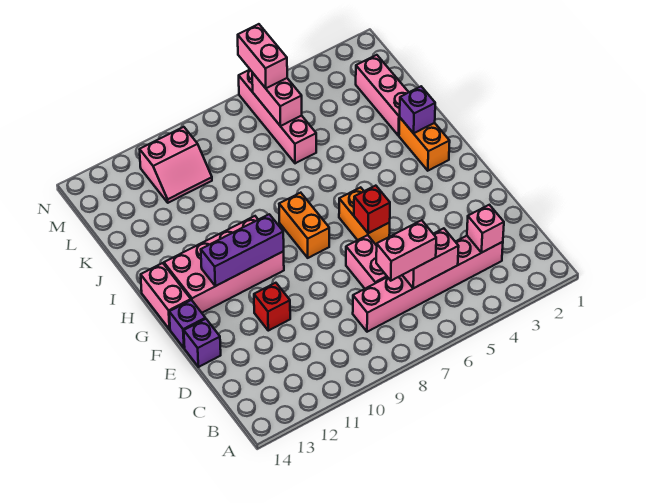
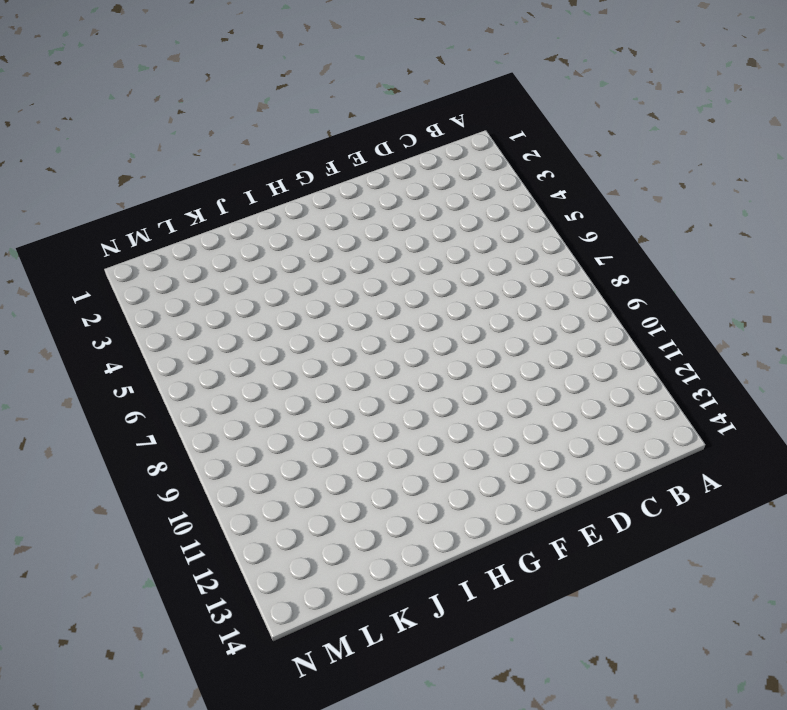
none -> pink brick C3:C8 level 1
none -> pink brick D7:E7 level 1
none -> red brick E11 level 1

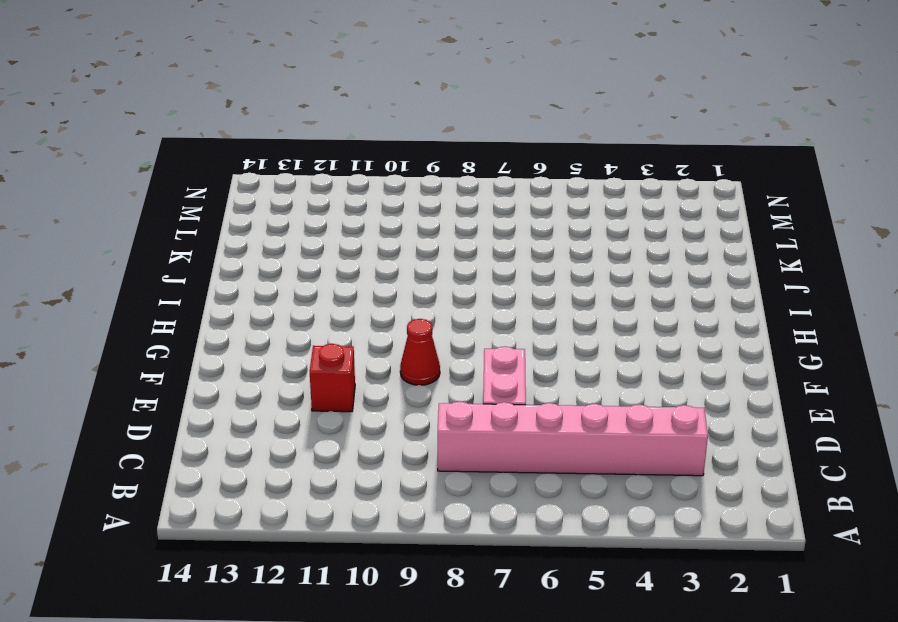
red cone F9 level 1 -> none
none -> purple brick E14 level 1
none -> orange brick F6:G6 level 1
none -> purple brick F14 level 1

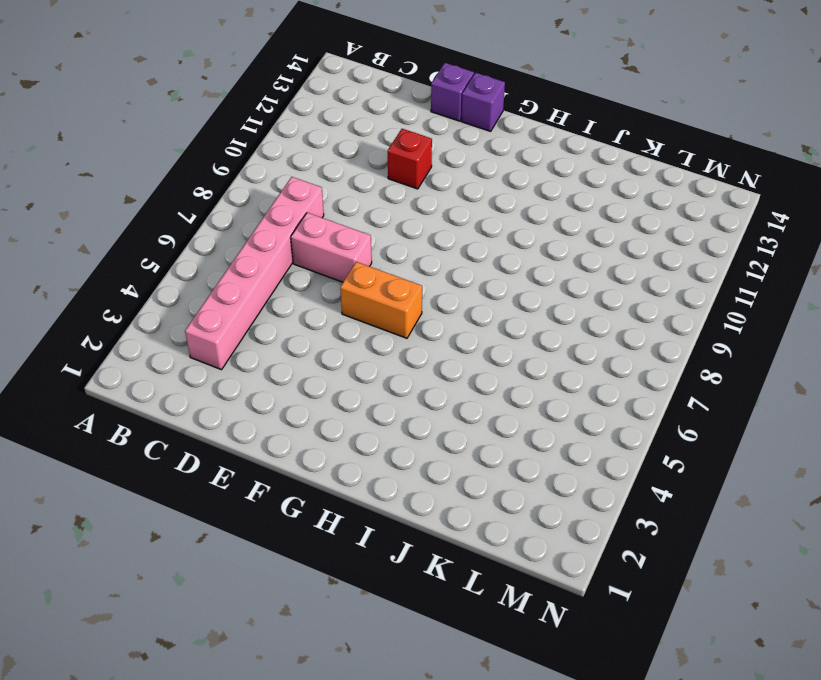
none -> orange brick G8:H8 level 1
none -> pink brick G10:H13 level 1
none -> pink brick G14:H14 level 1

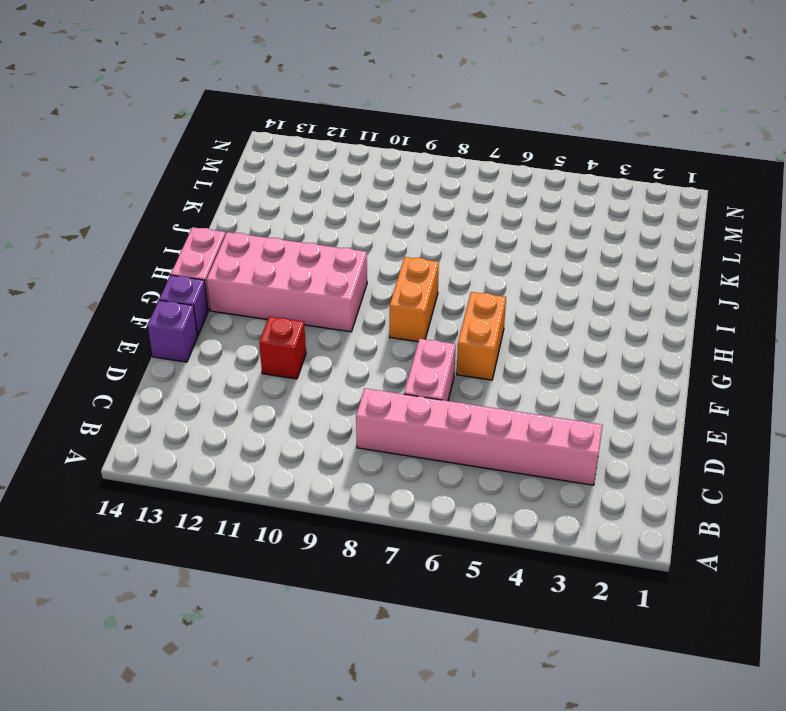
none -> orange brick H2:I2 level 1
none -> pink brick J2:L2 level 1
none -> pink brick K6:N6 level 1

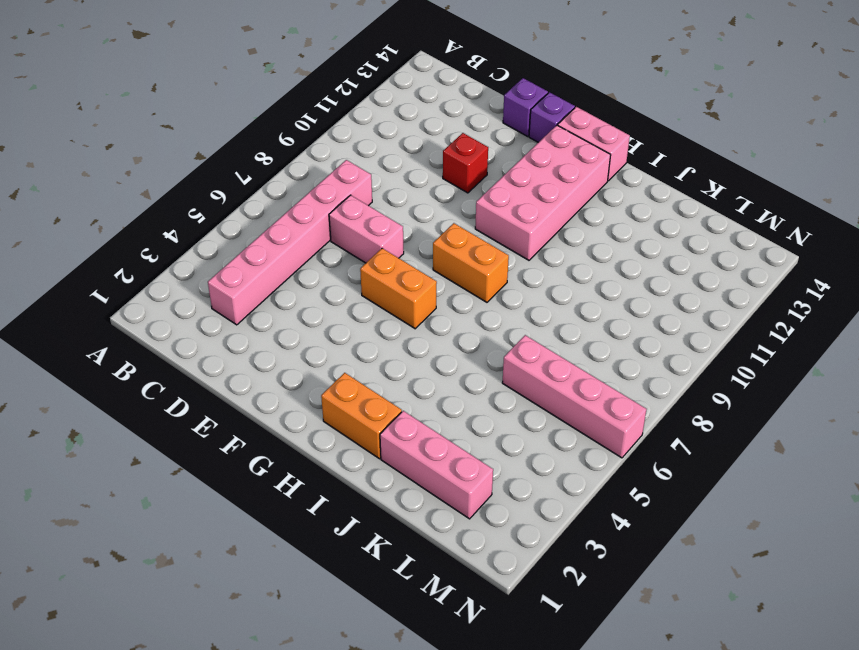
none -> pink slope L10:M11 level 1 top M
none -> pink brick C3 level 2
none -> pink brick C5:C6 level 2

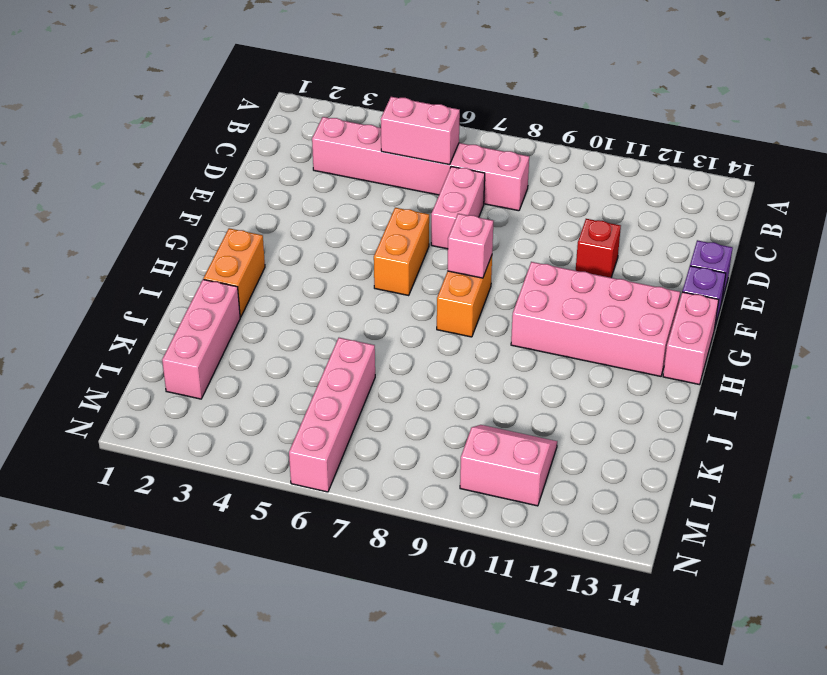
pink brick G8 level 2 -> pink brick C3 level 2
none -> red brick F6 level 2
none -> purple brick G10:G12 level 2
none -> purple brick I2 level 2

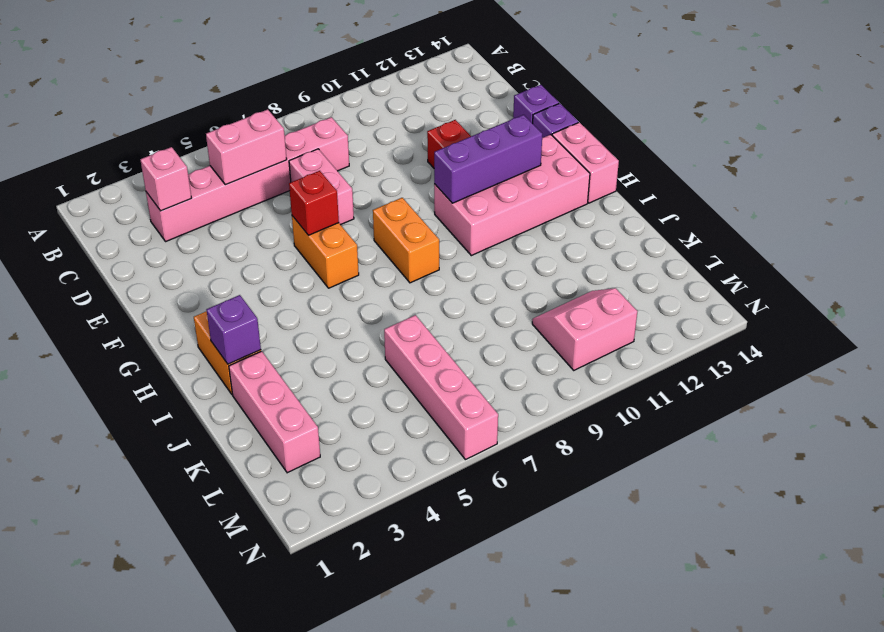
none -> pink brick L6:M6 level 2
none -> pink brick C6:C7 level 3
none -> pink brick M6:N6 level 3

